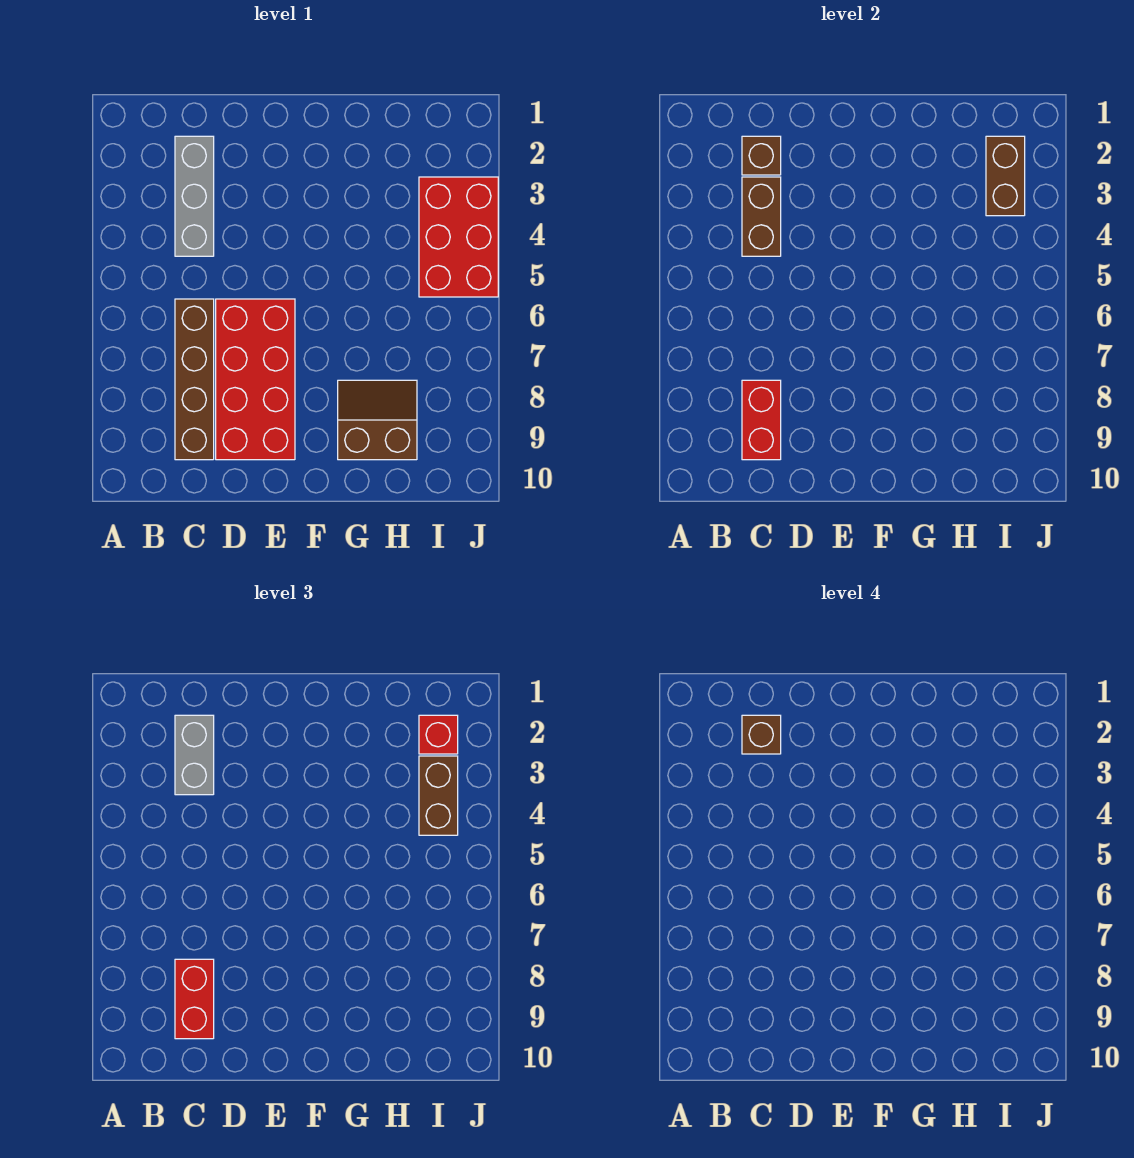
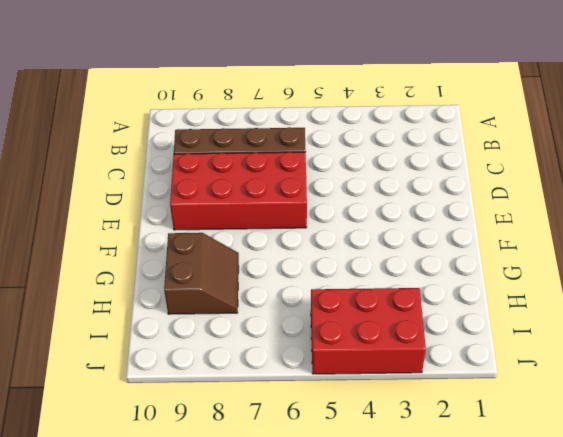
none -> grey brick C2:C4 level 1
none -> brown brick C2 level 2
none -> brown brick C3:C4 level 2

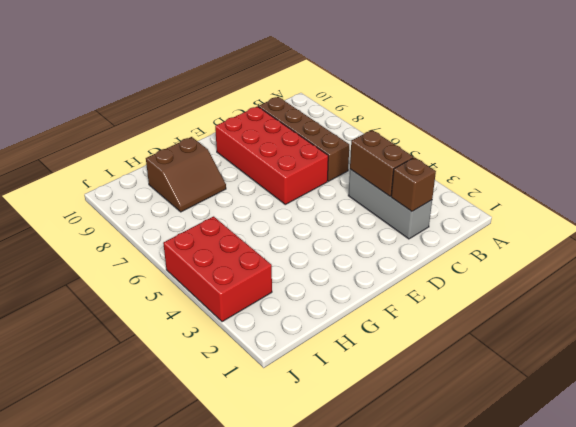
none -> red brick C8:C9 level 2
none -> brown brick I2:I3 level 2
none -> grey brick C2:C3 level 3

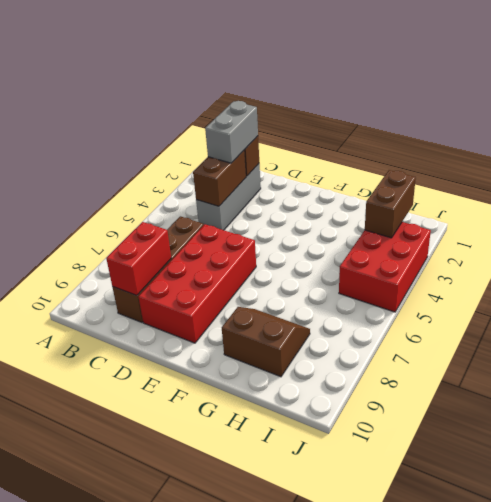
none -> red brick C8:C9 level 3
none -> red brick I2 level 3
none -> brown brick I3:I4 level 3

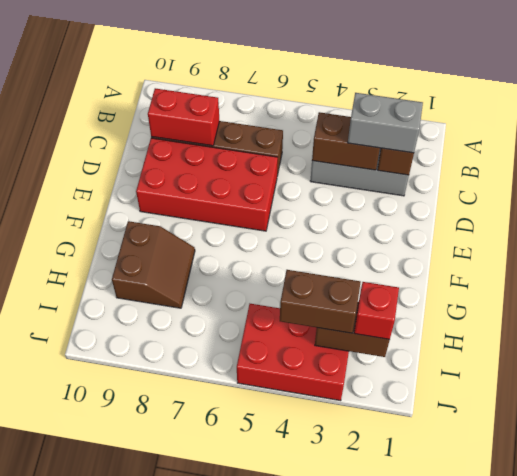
none -> red brick C8:C9 level 3
none -> brown brick C2 level 4

